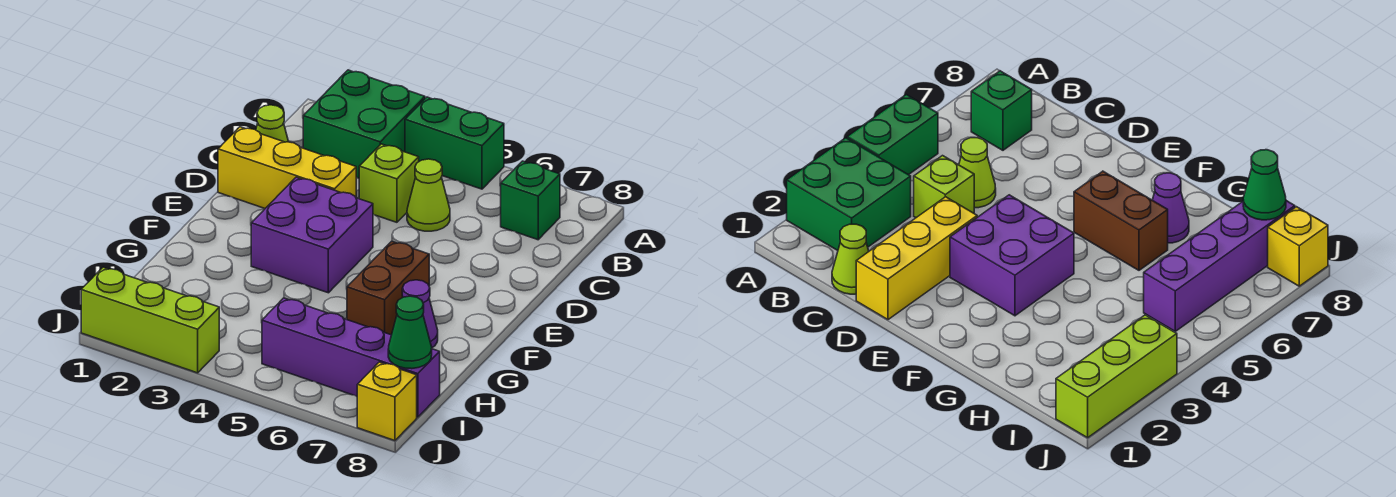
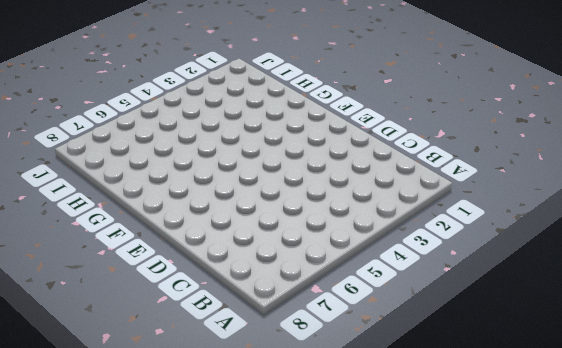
none -> green brick A2:B3 level 1
none -> green brick A4:A5 level 1
none -> green brick B7 level 1

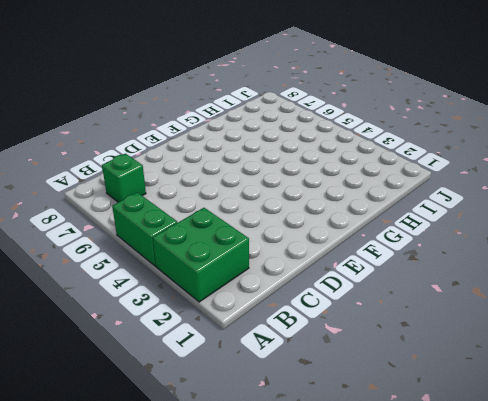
none -> lime cone C1 level 1
none -> lime brick C4 level 1
none -> lime cone C5 level 1

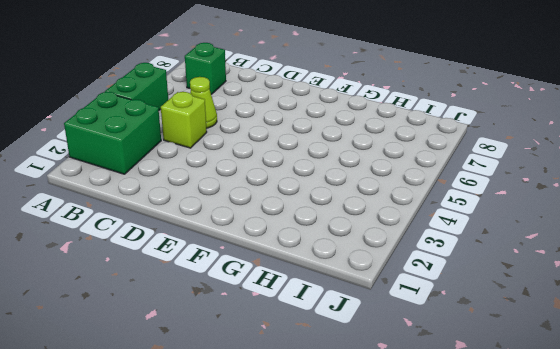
none -> lime cone C1 level 1
none -> yellow brick D1:D3 level 1
none -> purple brick E3:F4 level 1

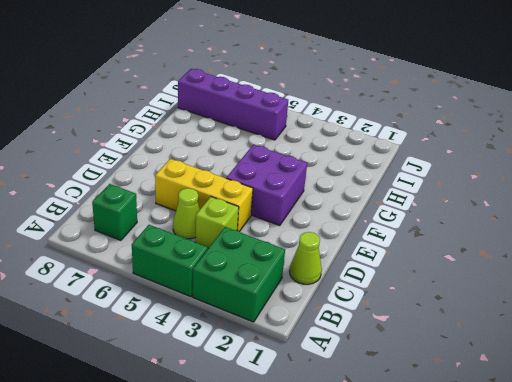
yellow brick D4:D6 level 1 -> yellow brick D1:D3 level 1
none -> brown brick F6:G6 level 1
none -> purple cone G7 level 1
none -> lime brick J1:J3 level 1

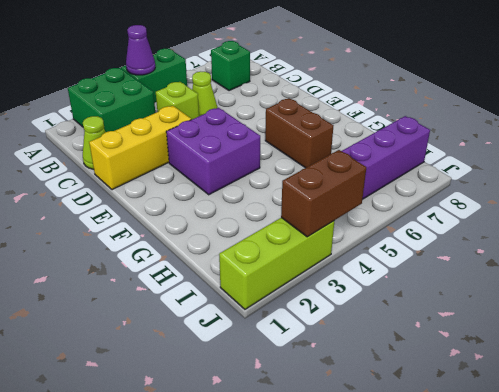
purple cone A4 level 2 -> purple cone G7 level 1
brown brick J3:J4 level 2 -> none
none -> yellow brick J8 level 1
none -> green cone I8 level 2

